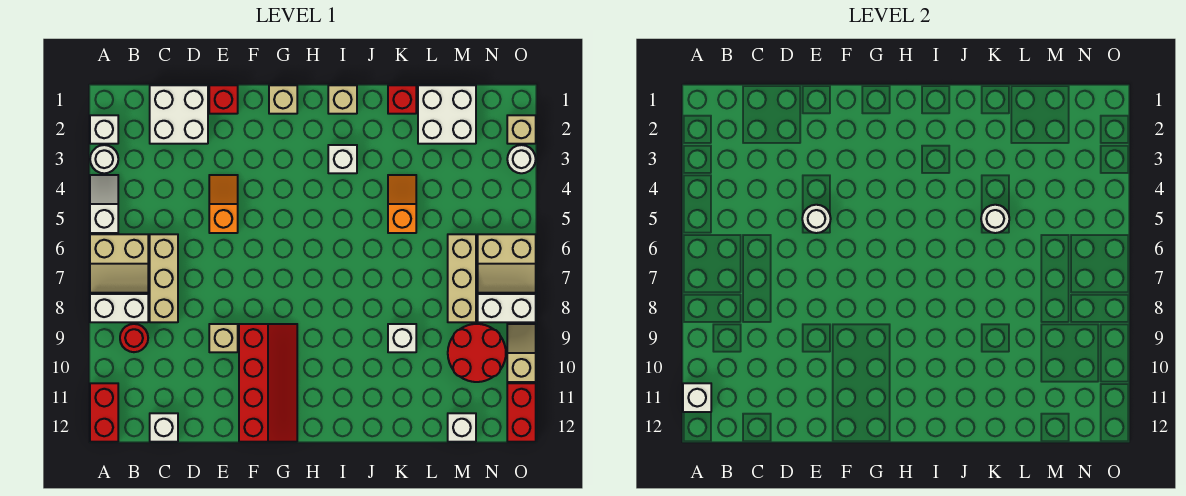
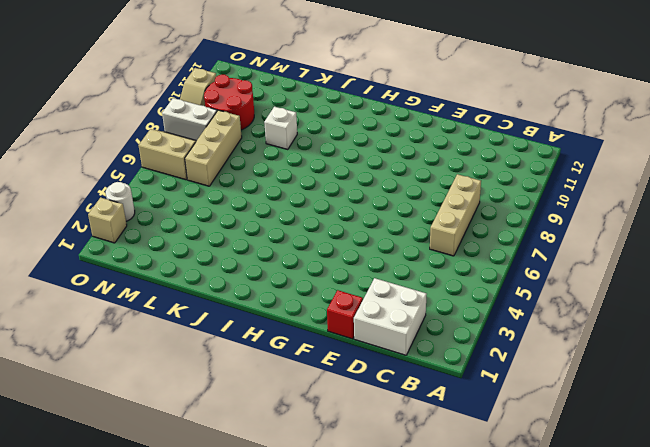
none -> white brick A2 level 1
none -> white round brick A3 level 1
none -> white slope A4:A5 level 1 top 5
none -> tan slope A6:B7 level 1 top 6

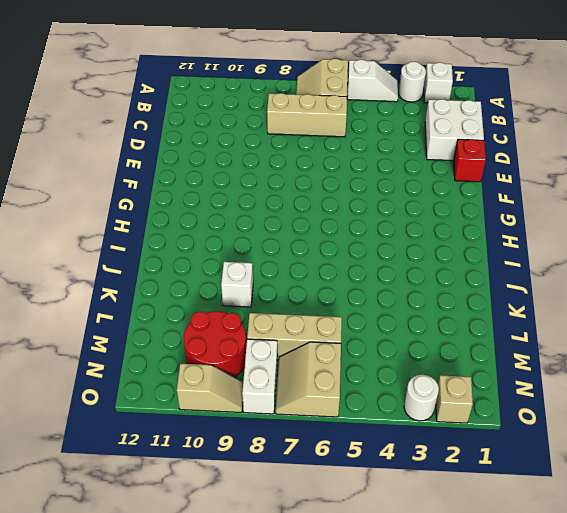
none -> white brick A8:B8 level 1
none -> red brick A11:A12 level 1
none -> red round brick B9 level 1
none -> white brick C12 level 1

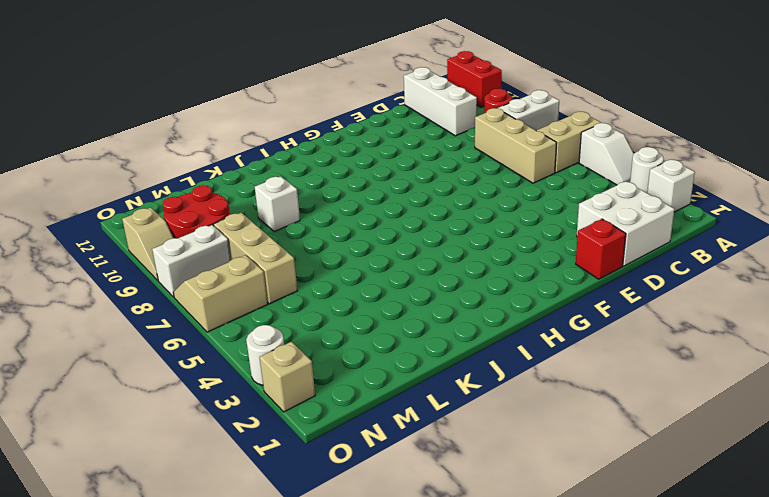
white brick C10:C12 level 1 -> white brick C12 level 1
none -> orange slope E4:E5 level 1 top 5
none -> tan brick E9 level 1
none -> red slope F9:G12 level 1 top F
none -> tan brick G1 level 1

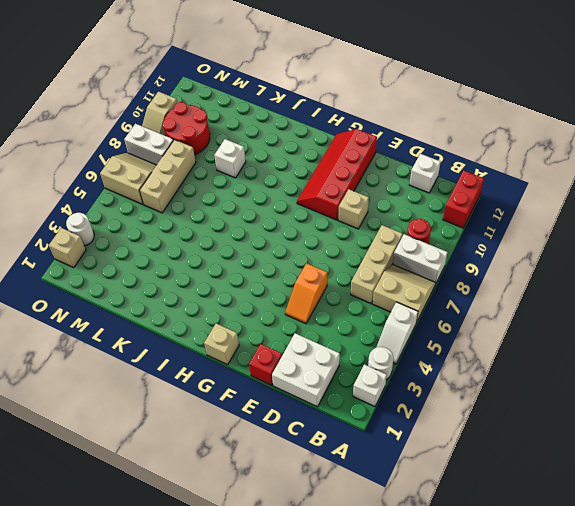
none -> tan brick I1 level 1
none -> white brick I3 level 1
none -> red brick K1 level 1
none -> orange slope K4:K5 level 1 top 5

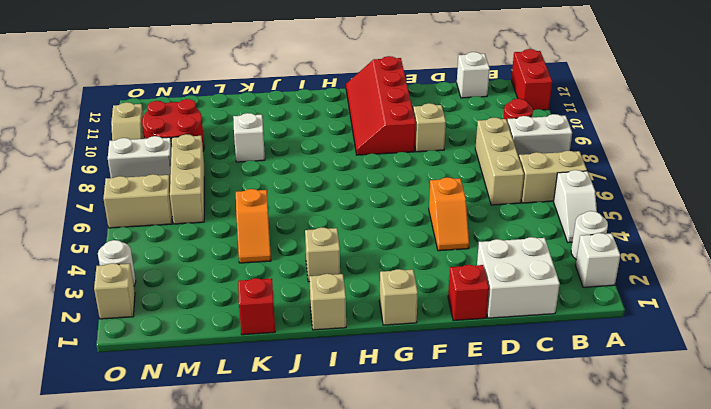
tan brick I3 level 1 -> white brick I3 level 1
none -> white brick L1:M2 level 1
none -> white brick M12 level 1
none -> red brick O11:O12 level 1
none -> white brick A11 level 2

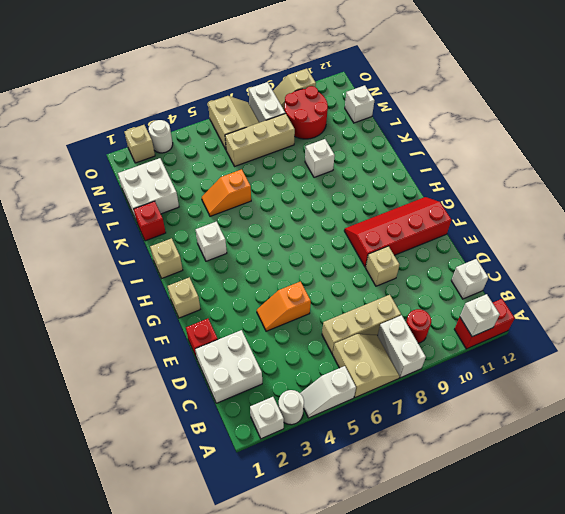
none -> red brick O11:O12 level 1
none -> white round brick E5 level 2
none -> white round brick K5 level 2

